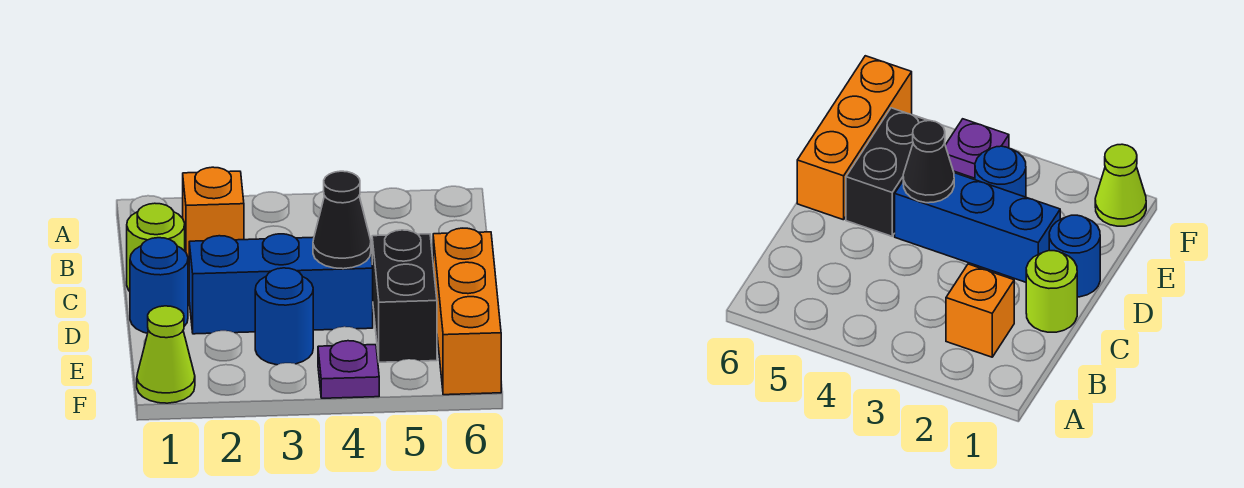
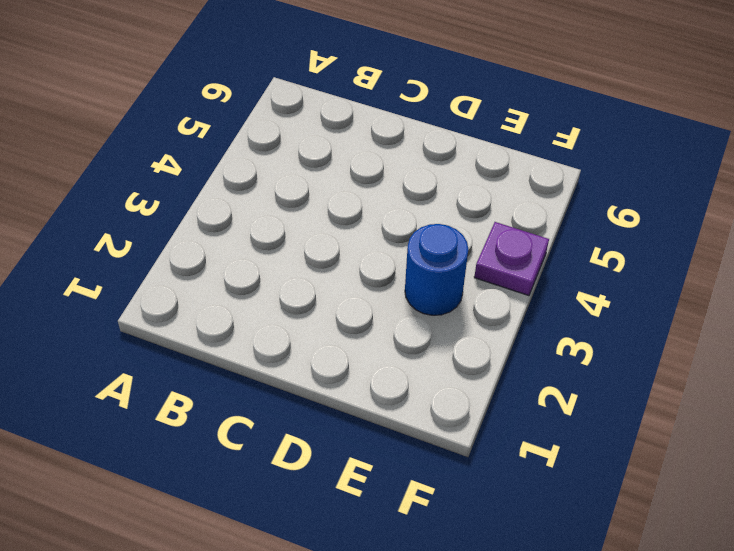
none -> orange brick B2 level 1
none -> lime round brick C1 level 1

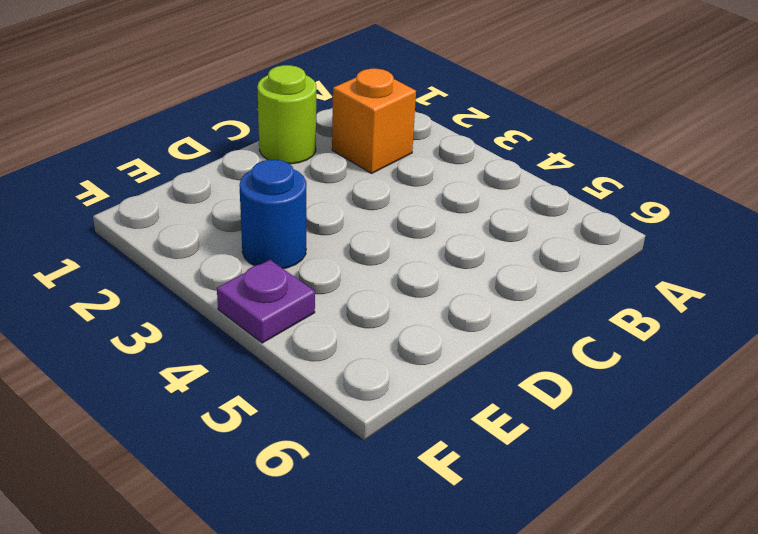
none -> blue round brick D1 level 1
none -> blue brick D2:D4 level 1

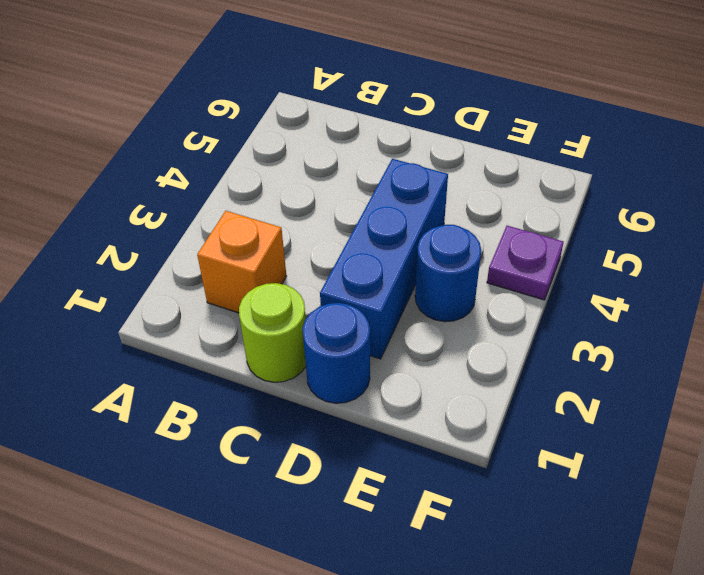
none -> black brick D5:E5 level 1
none -> orange brick D6:F6 level 1

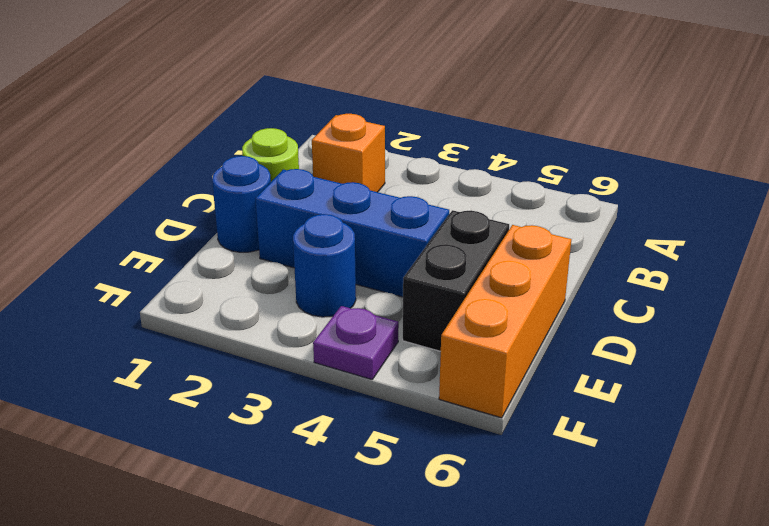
none -> lime cone F1 level 1
none -> black cone D4 level 2

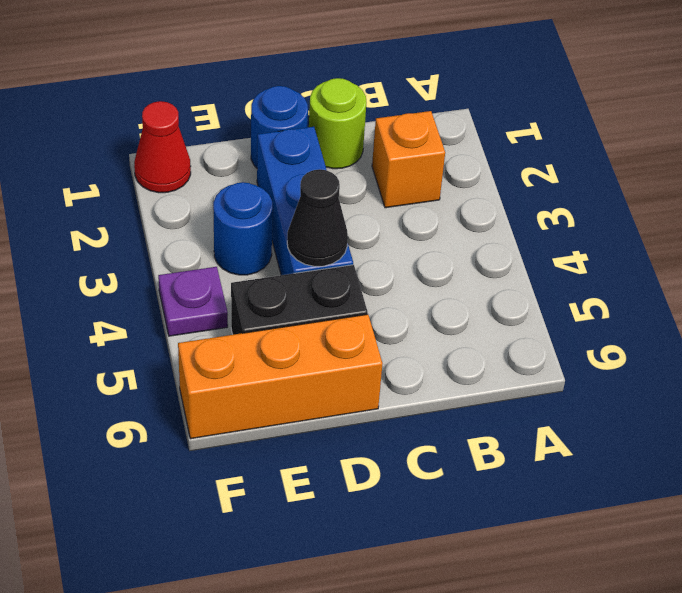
red cone F1 level 1 -> lime cone F1 level 1

